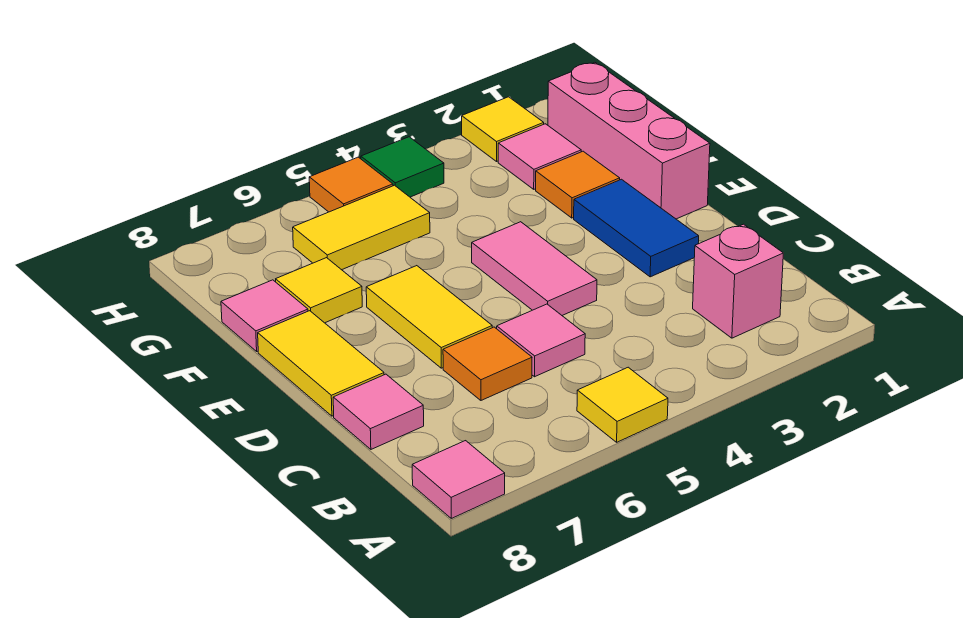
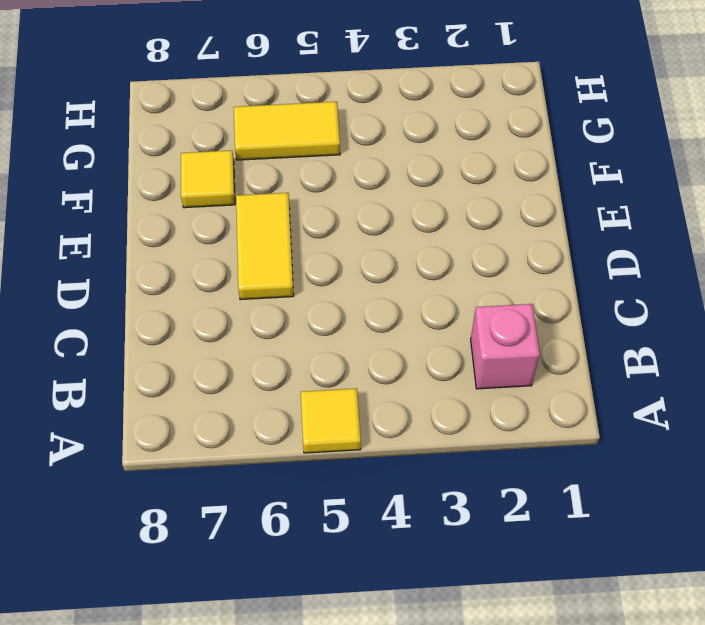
none -> pink tile A8 level 1
none -> pink tile C5 level 1
none -> orange tile C6 level 1

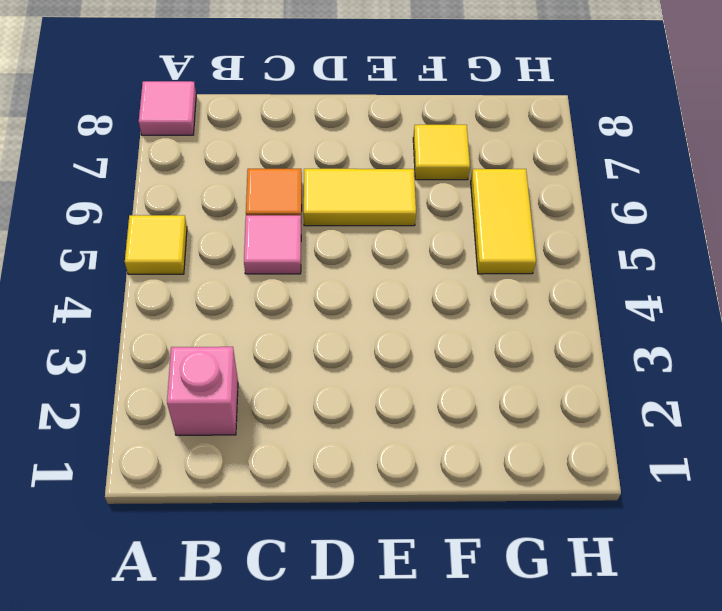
none -> pink tile C8 level 1
none -> blue tile D2:E2 level 1
none -> pink tile D4:E4 level 1

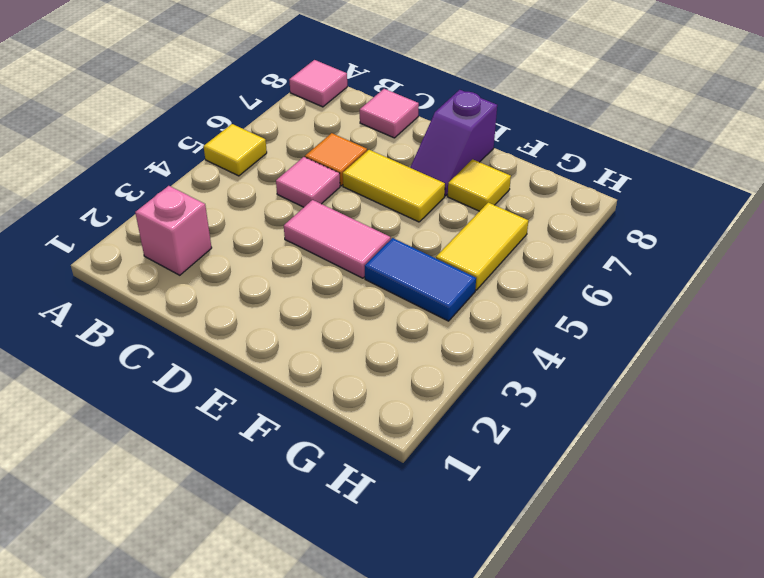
purple slope E7:E8 level 1 top 8 -> yellow tile D8:E8 level 1
blue tile F4:G4 level 1 -> blue tile D2:E2 level 1
none -> pink brick E1:G1 level 1
none -> orange tile F2 level 1
none -> pink tile F8 level 1

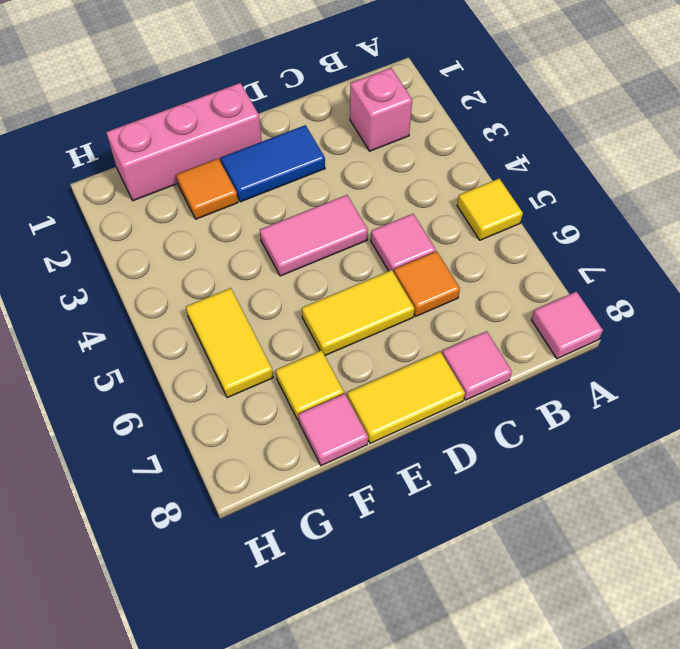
none -> pink tile G2 level 1
none -> yellow tile H2 level 1
none -> green tile H4 level 1

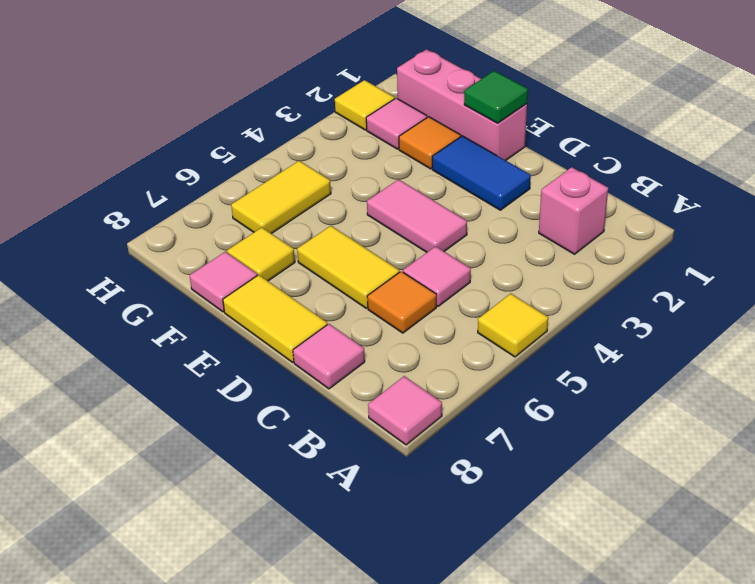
green tile E1 level 2 -> green tile H4 level 1
none -> orange tile H5 level 1

